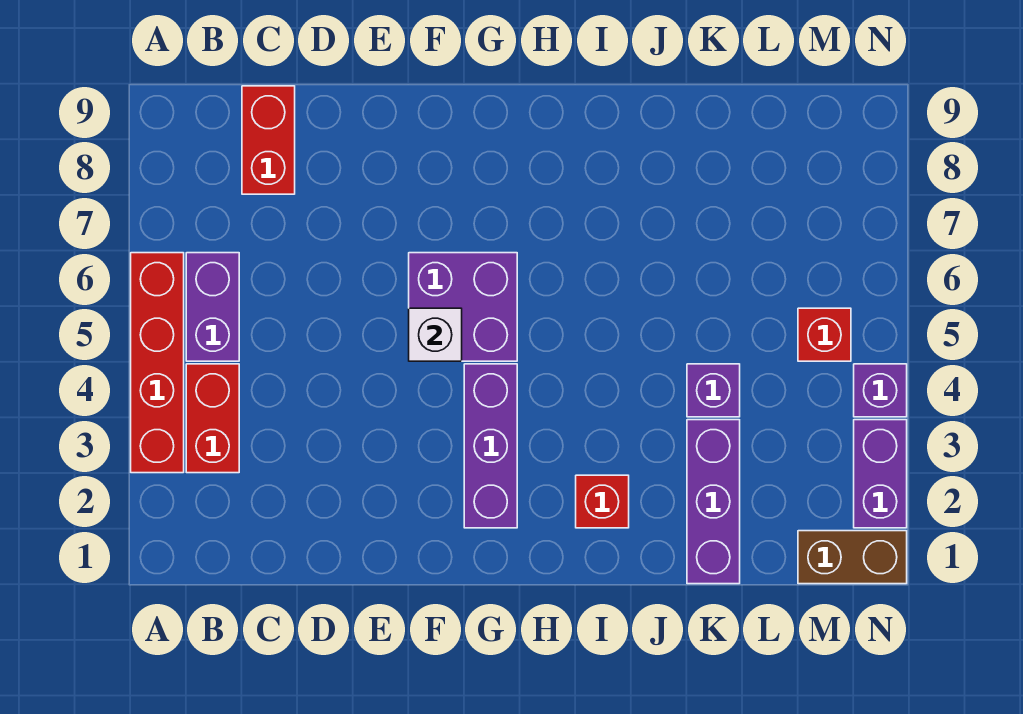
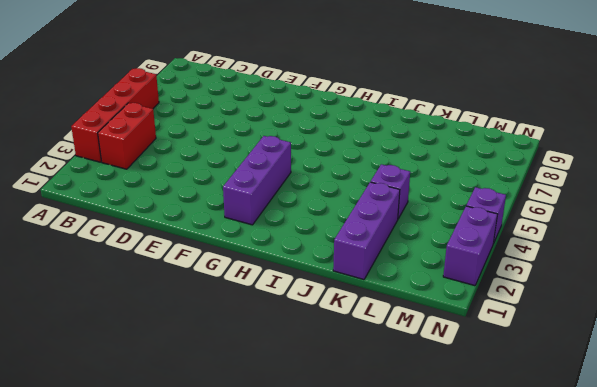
none -> purple brick B5:B6 level 1
none -> red brick C8:C9 level 1
none -> purple brick F5:G6 level 1

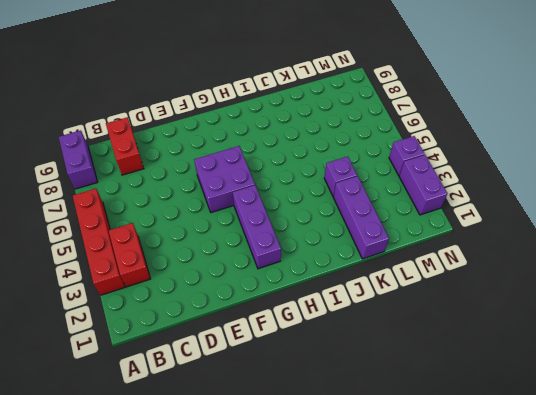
purple brick A8:A9 level 1 -> purple brick B5:B6 level 1
none -> red brick I2 level 1
none -> brown brick M1:N1 level 1
none -> red brick M5 level 1

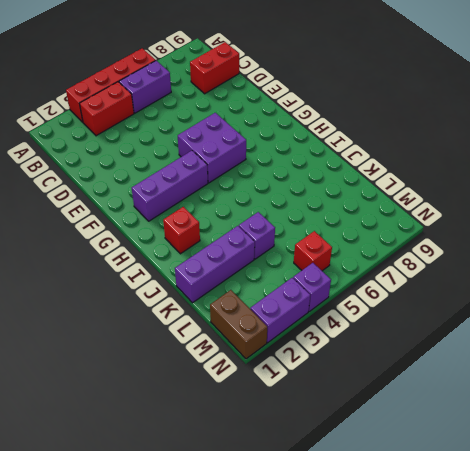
none -> white brick F5 level 2

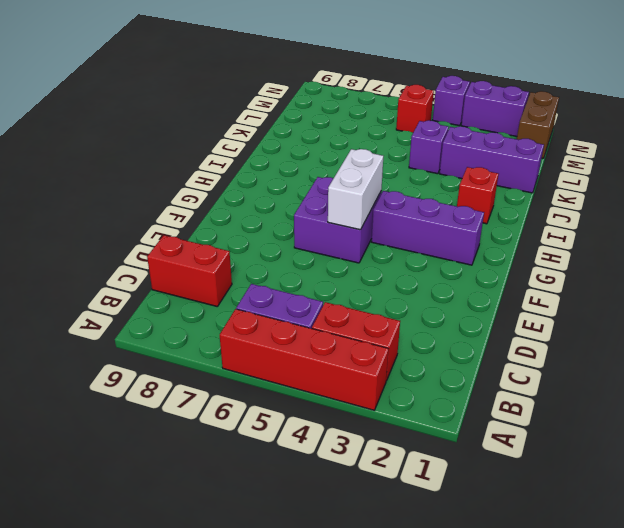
white brick F5:G5 level 2 -> white brick F5 level 2

